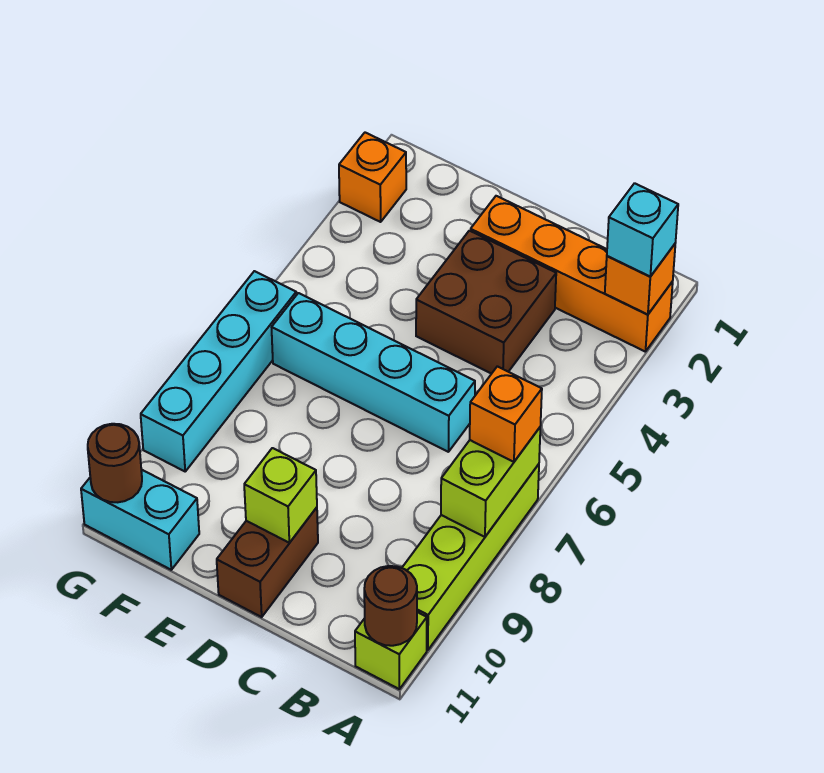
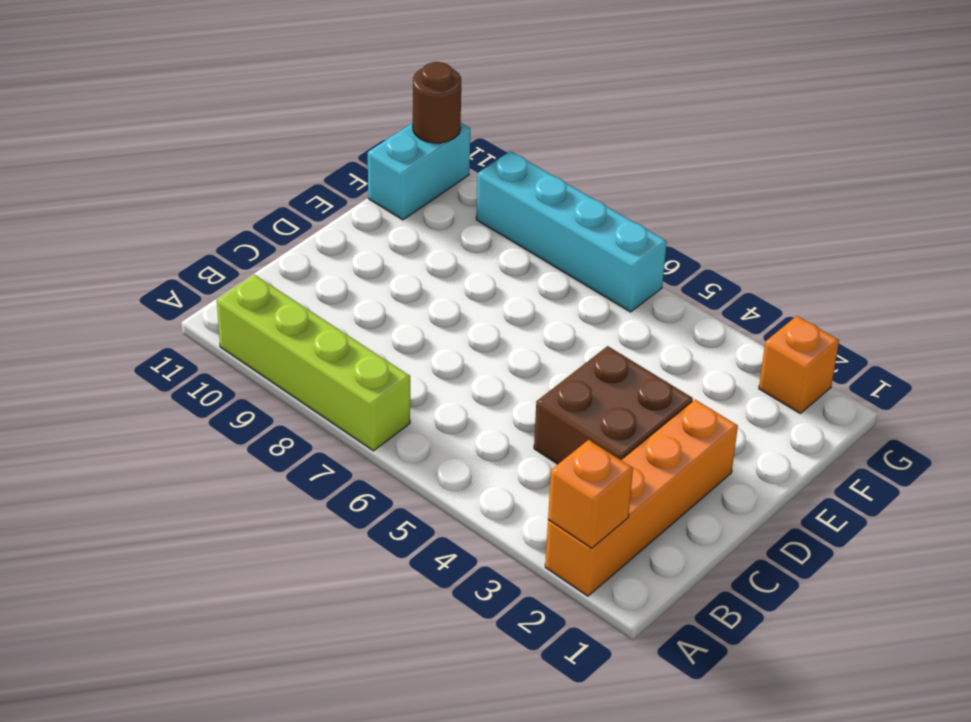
none -> lime brick A11 level 1
none -> cyan brick C6:F6 level 1
none -> brown brick D10:D11 level 1

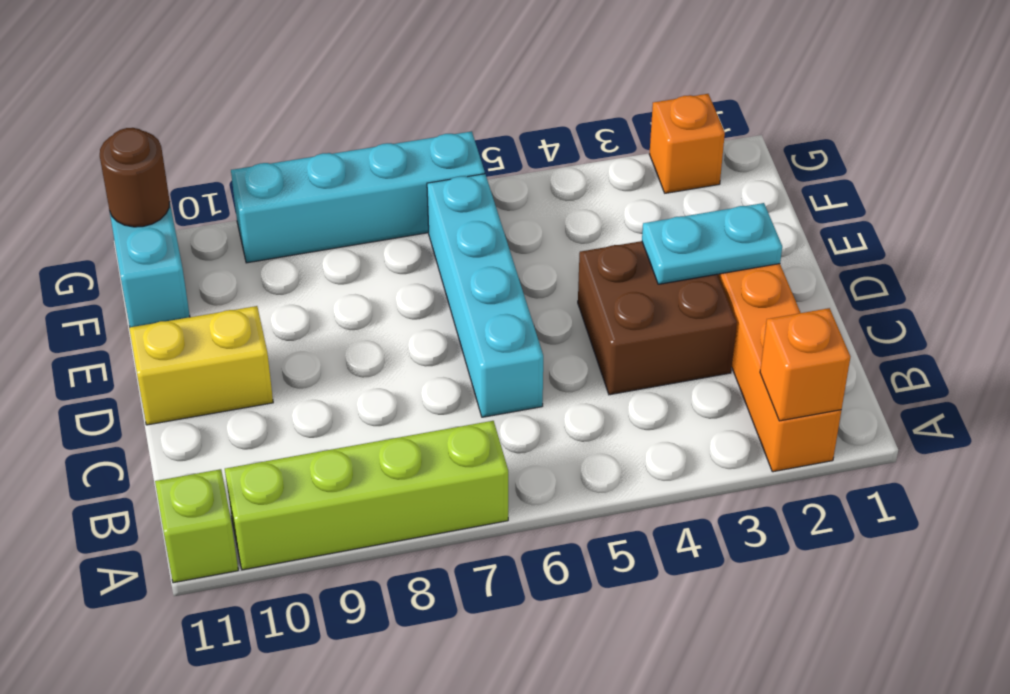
cyan plate D2:D3 level 2 -> none
yellow brick D10:D11 level 1 -> brown brick D10:D11 level 1
none -> lime brick A7:A8 level 2
none -> brown round brick A11 level 2
none -> lime brick D10 level 2

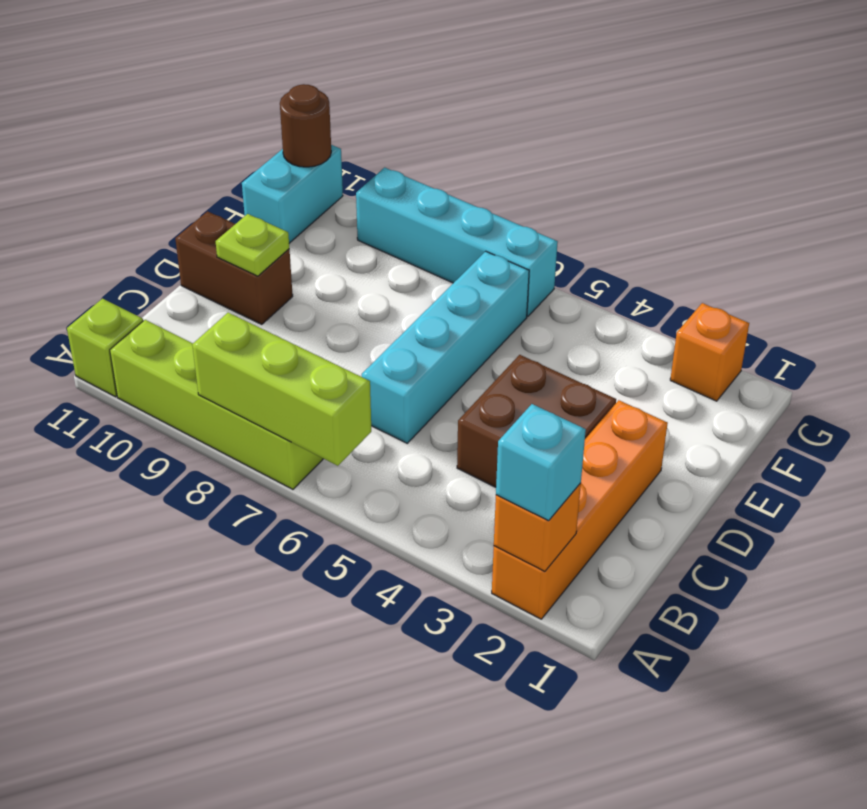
lime brick A6:A8 level 2 -> lime brick A7:A8 level 2
lime plate D10 level 2 -> lime brick D10 level 2
none -> brown round brick A11 level 2
none -> orange brick A7 level 3

